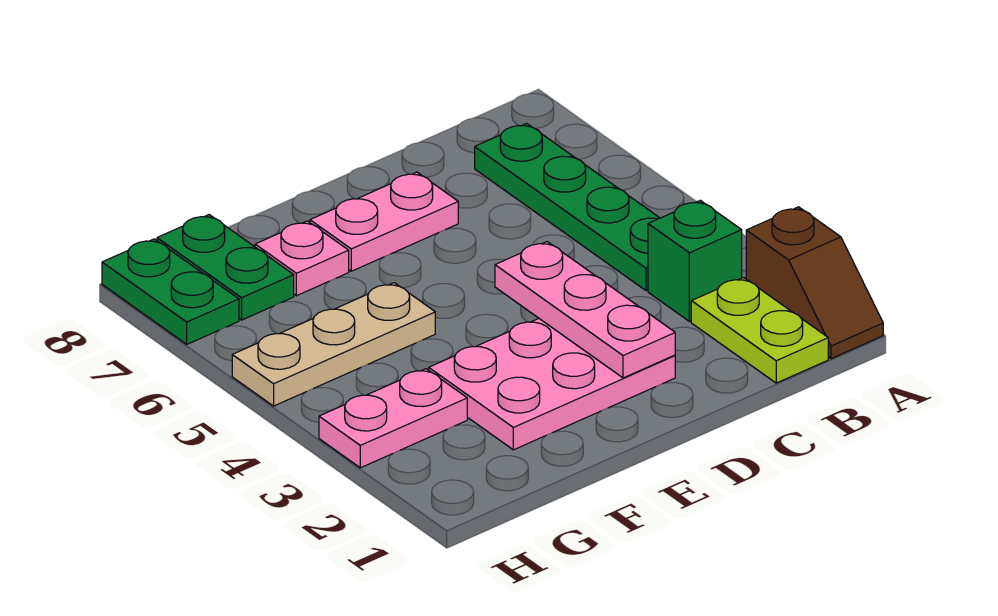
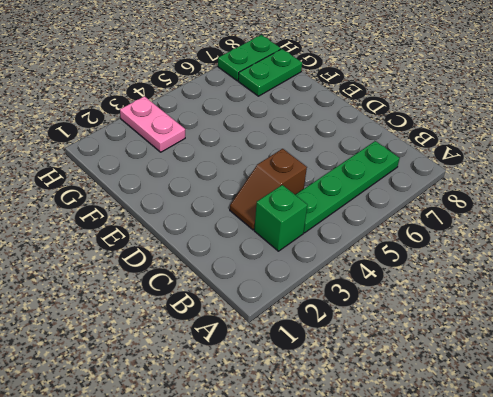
brown slope C3:C4 level 1 top 4 -> brown slope A1:A2 level 1 top 2
none -> lime plate B1:B2 level 1
none -> pink plate D2:F3 level 1
none -> pink plate D7:E7 level 1

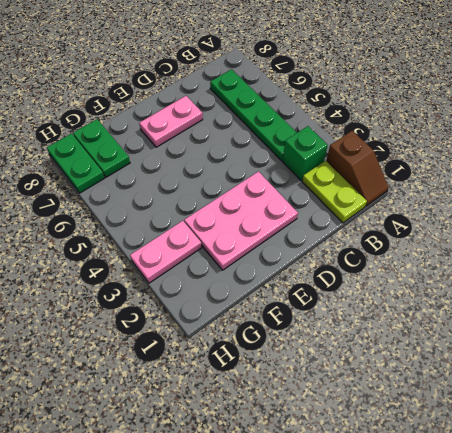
none -> tan plate F5:H5 level 1
none -> pink plate F7 level 1
none -> pink plate D2:D4 level 2

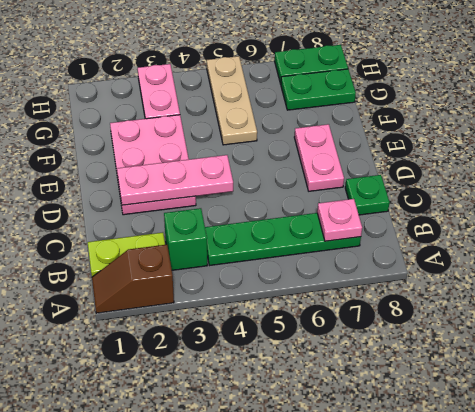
pink plate B7 level 2 -> pink plate F7 level 1
green plate C8 level 1 -> none

